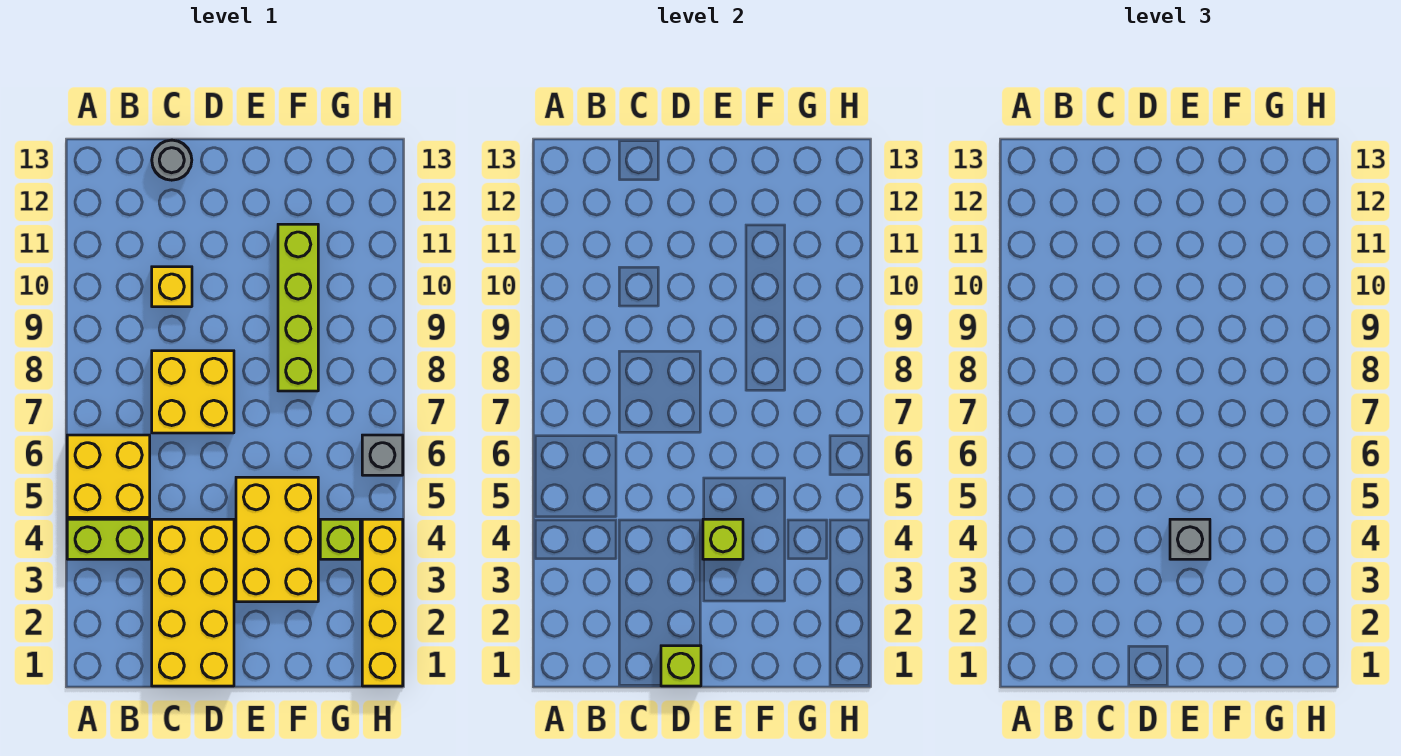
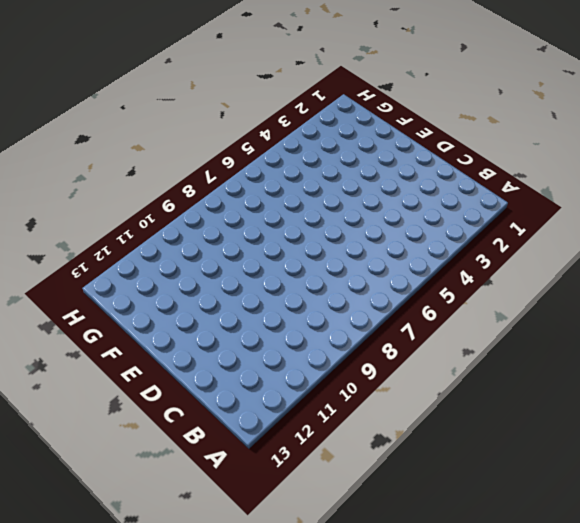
none -> lime brick A4:B4 level 1
none -> yellow brick A5:B6 level 1
none -> yellow brick C1:D4 level 1

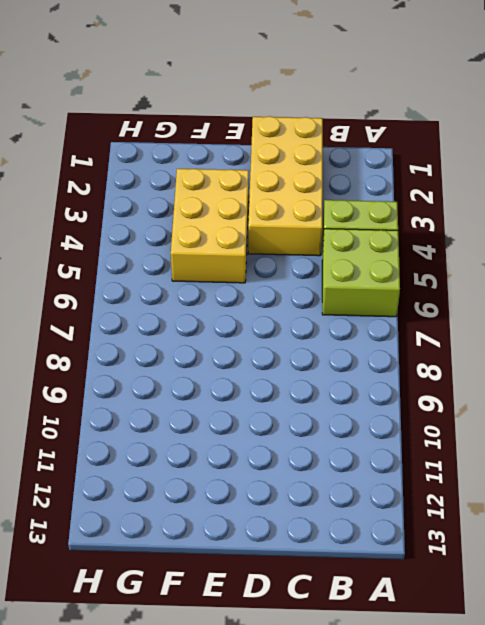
lime brick A5:B6 level 1 -> yellow brick A5:B6 level 1
none -> yellow brick C7:D8 level 1
none -> yellow brick C10 level 1
none -> grey round brick C13 level 1

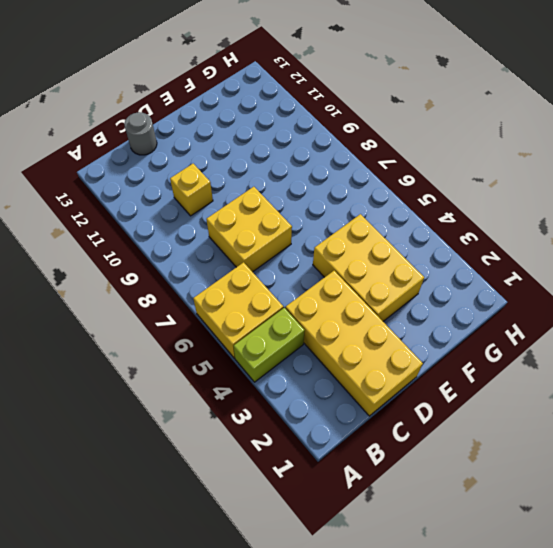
none -> lime brick F8:F11 level 1
none -> lime brick G4 level 1
none -> yellow brick H1:H4 level 1

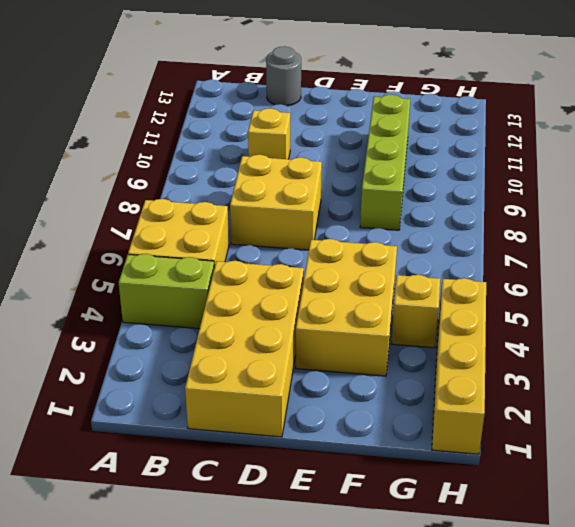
yellow brick G4 level 1 -> lime brick G4 level 1
none -> grey brick H6 level 1
none -> lime brick D1 level 2
none -> lime brick E4 level 2

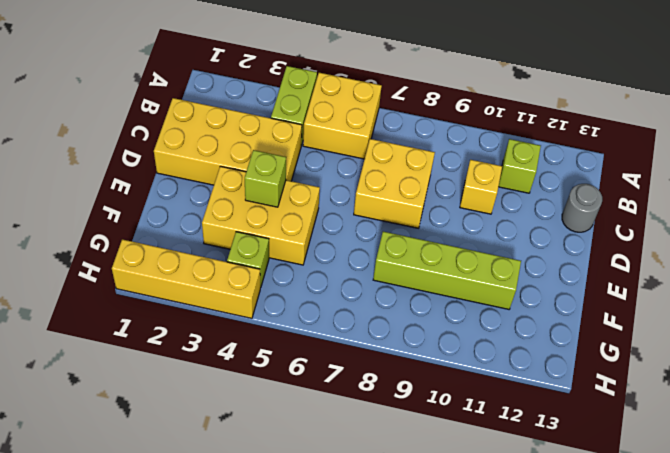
lime brick B11 level 1 -> lime brick D1 level 2
none -> grey brick H6 level 1
none -> grey brick E4 level 3

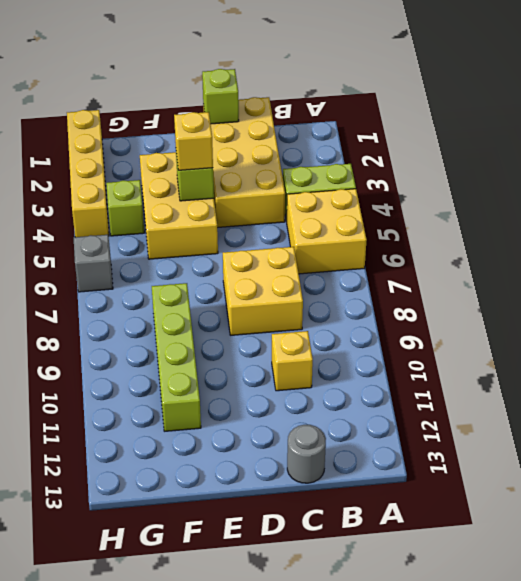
yellow brick E4 level 3 -> grey brick E4 level 3

